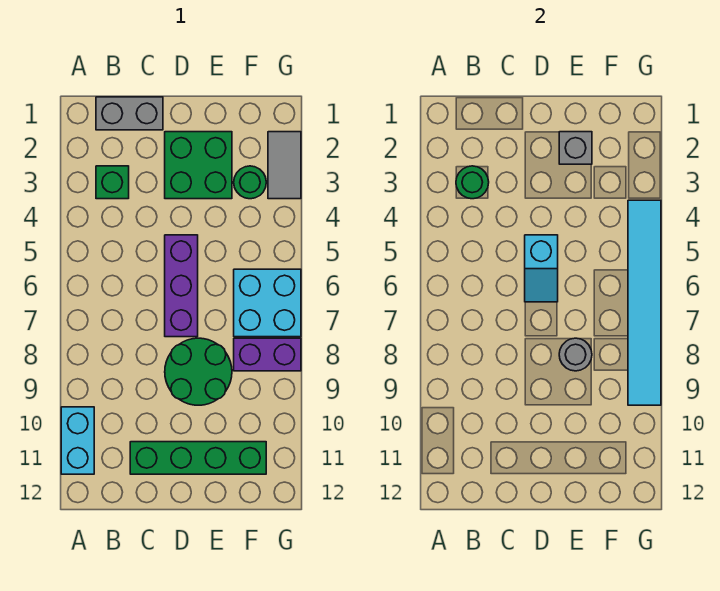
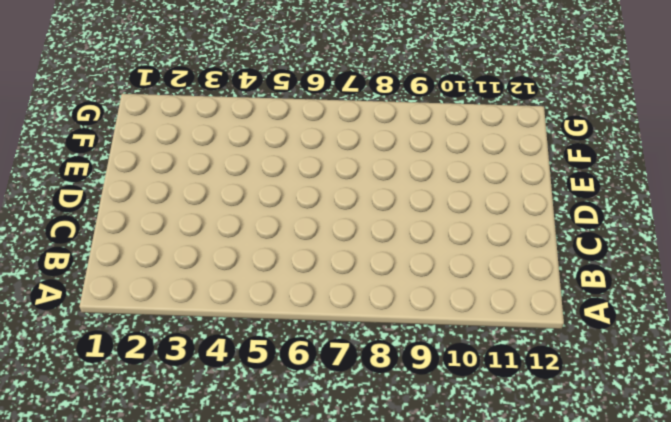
none -> cyan brick A10:A11 level 1
none -> grey brick B1:C1 level 1
none -> green brick B3 level 1

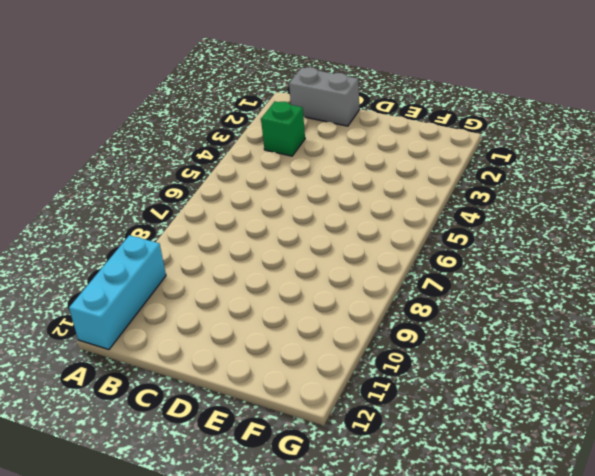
cyan brick A10:A12 level 1 -> cyan brick A10:A11 level 1
none -> green brick C11:F11 level 1
none -> green brick D2:E3 level 1
none -> purple brick D5:D7 level 1

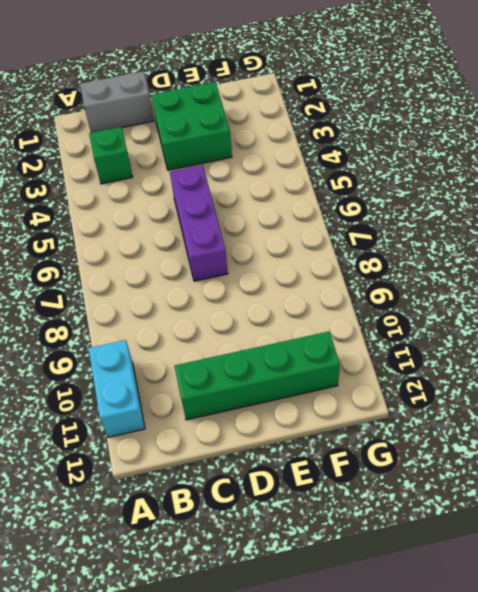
none -> green round brick D8:E9 level 1
none -> green round brick F3 level 1
none -> cyan brick F6:G7 level 1

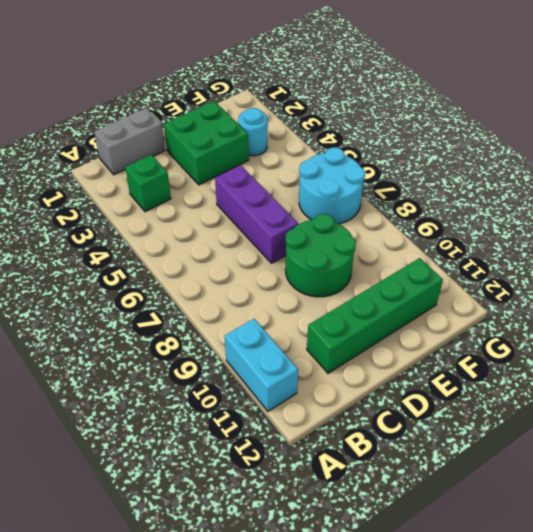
cyan round brick F3 level 1 -> green round brick F3 level 1
cyan round brick F6:G7 level 1 -> cyan brick F6:G7 level 1
none -> purple brick F8:G8 level 1
none -> grey tile G2:G3 level 1
none -> green round brick B3 level 2

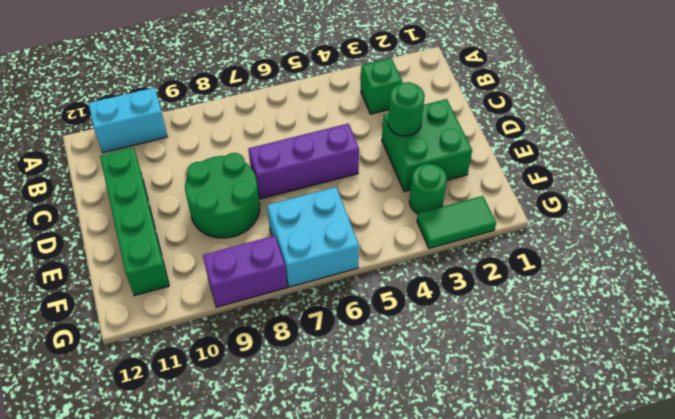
green round brick D3 level 2 -> green round brick B3 level 2
green tile G2:G3 level 1 -> grey tile G2:G3 level 1
purple brick G8:G9 level 1 -> purple brick F8:G8 level 1
none -> grey brick B1:C1 level 1
none -> cyan slope D5:D6 level 2 top 5
none -> grey brick E2 level 2

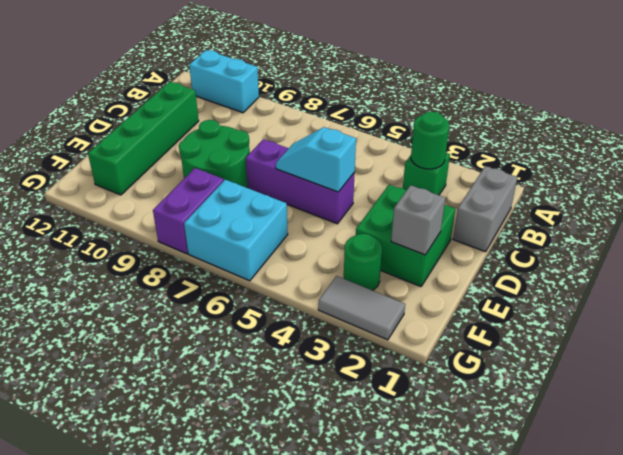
none -> grey round brick E8 level 2
none -> cyan tile G4:G9 level 2

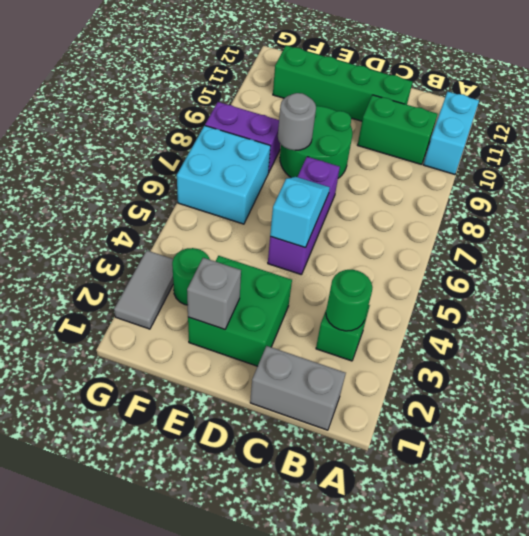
green brick B10:C10 level 1 -> none
none -> cyan tile G4:G9 level 2

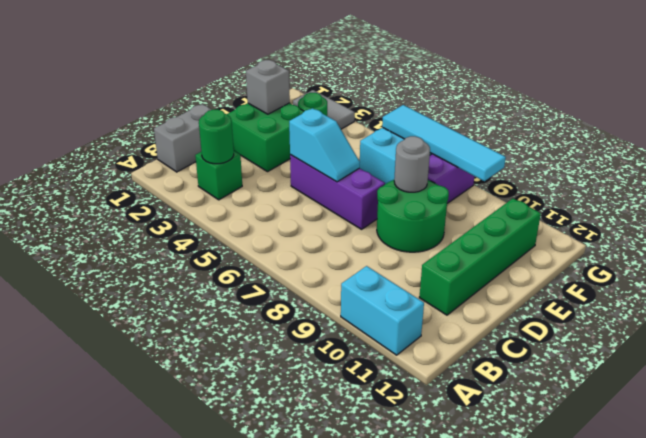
cyan tile G6:G9 level 2 -> cyan tile G4:G9 level 2

